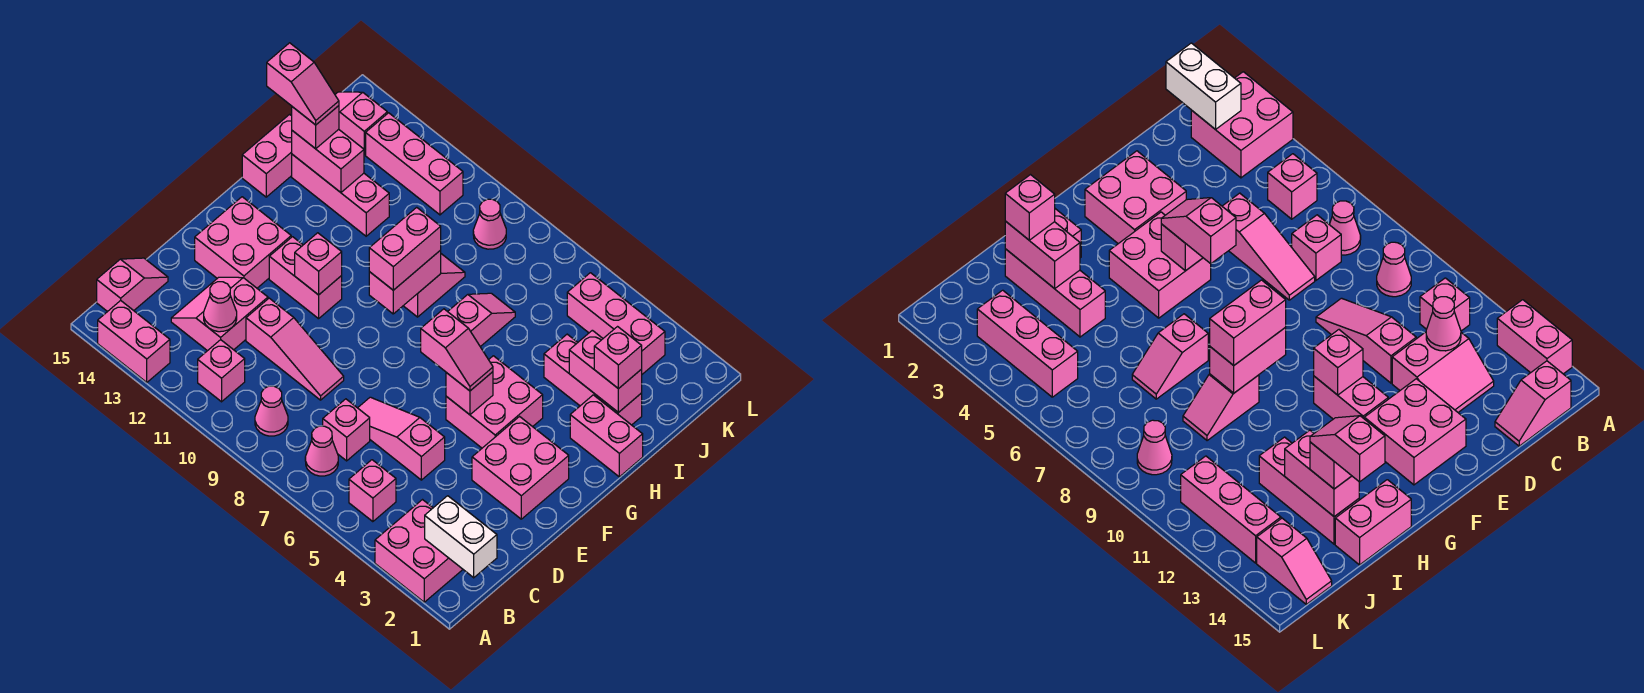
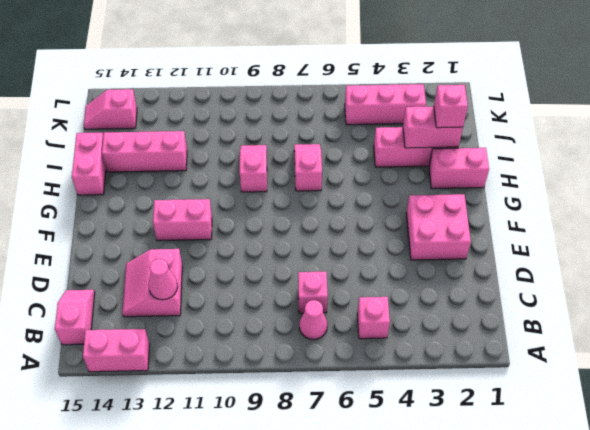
none -> pink brick A2:B3 level 1
none -> pink cone B9 level 1
none -> pink brick B11 level 1
none -> pink slope D5:D7 level 1 top 5

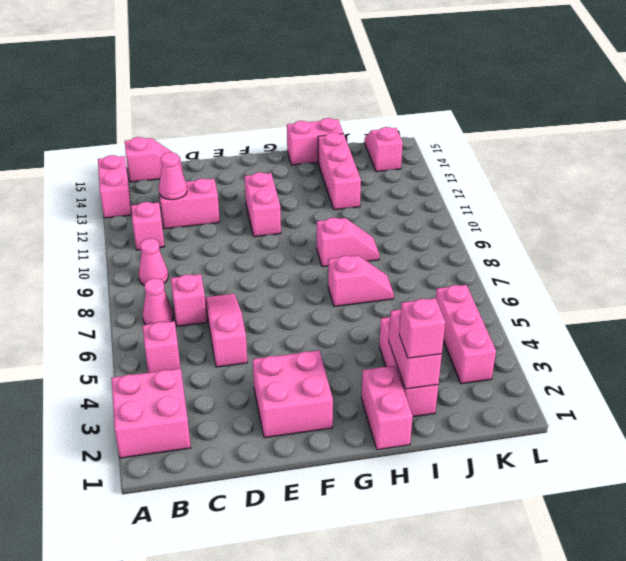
none -> pink slope D9:D11 level 1 top 11
none -> pink brick E13:F14 level 1
none -> pink brick F4:G5 level 1
none -> pink cone K9 level 1

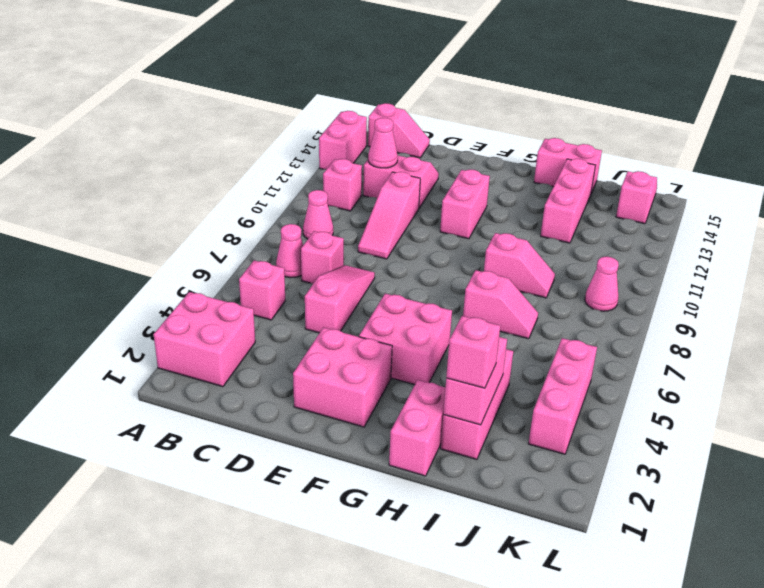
none -> pink brick E13:F14 level 1
none -> pink brick K11:K13 level 1
none -> white brick B1:B2 level 2
none -> pink brick F5 level 2

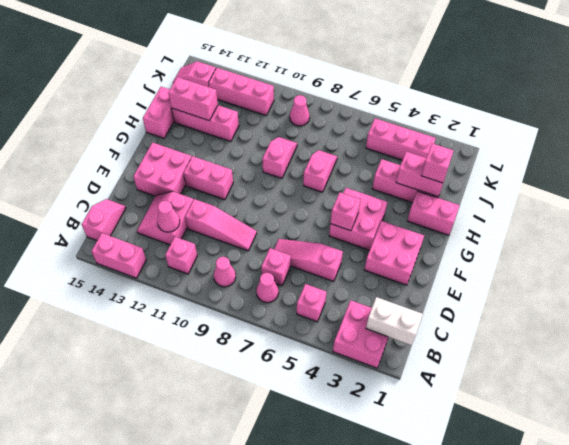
none -> pink brick F11 level 2
none -> pink brick G9:H9 level 2
none -> pink slope F5:F6 level 3 top 6
none -> pink brick G9:H9 level 3

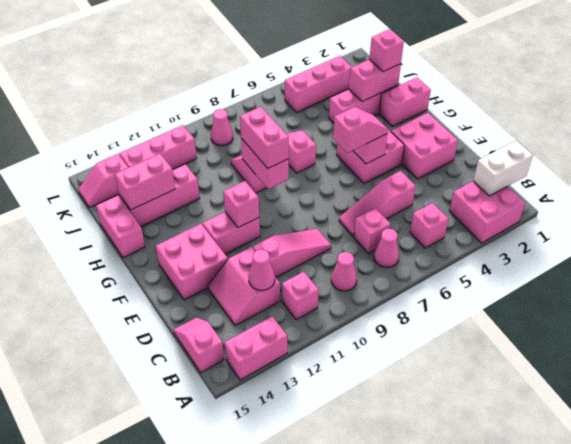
none -> pink brick I14 level 3
none -> pink slope I14:I15 level 4 top 15

